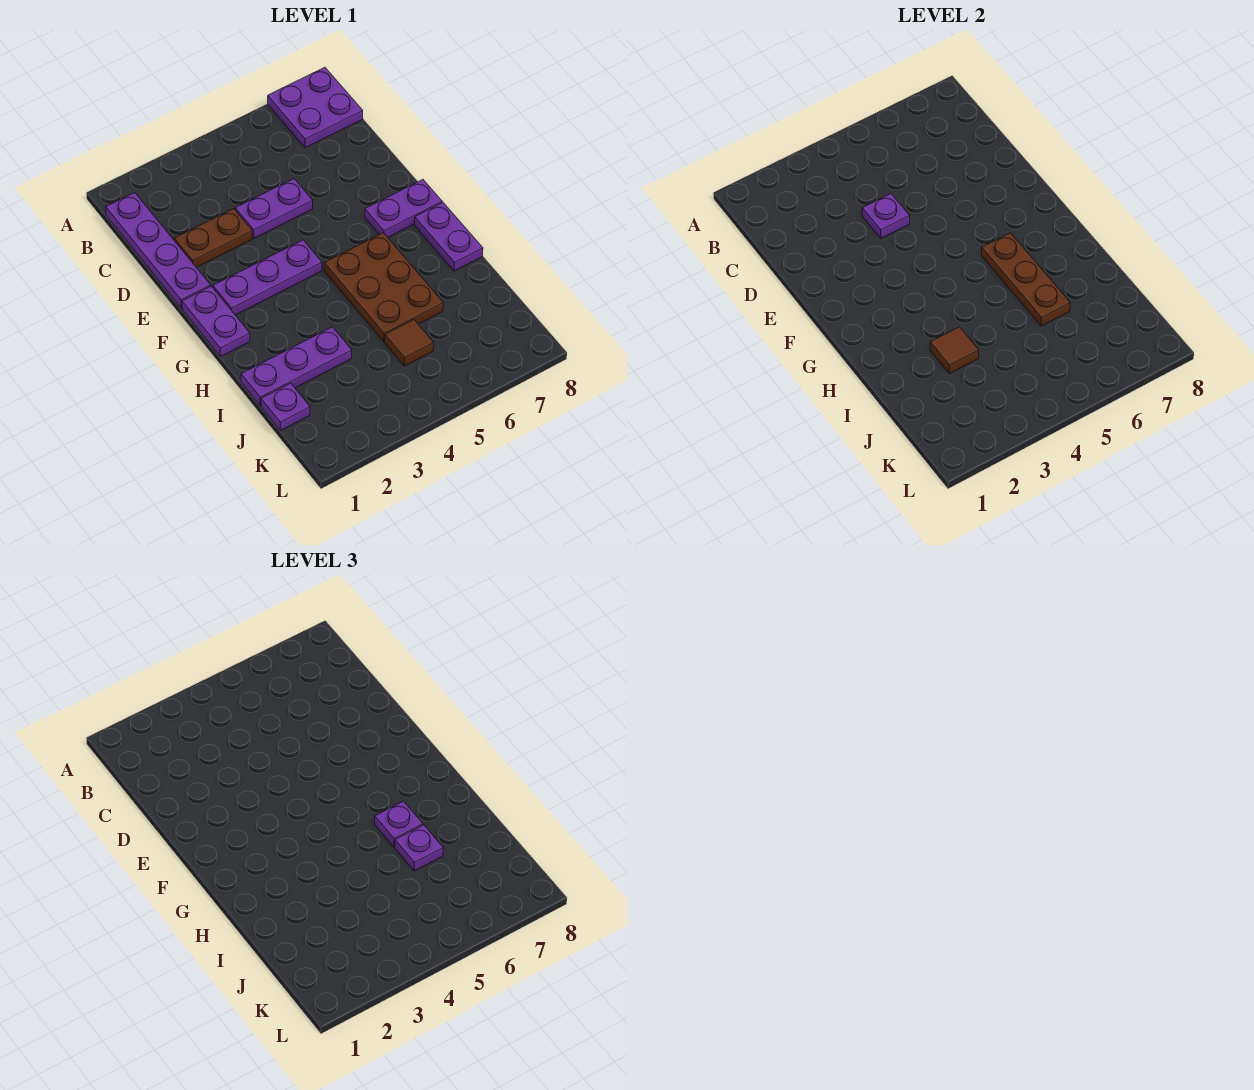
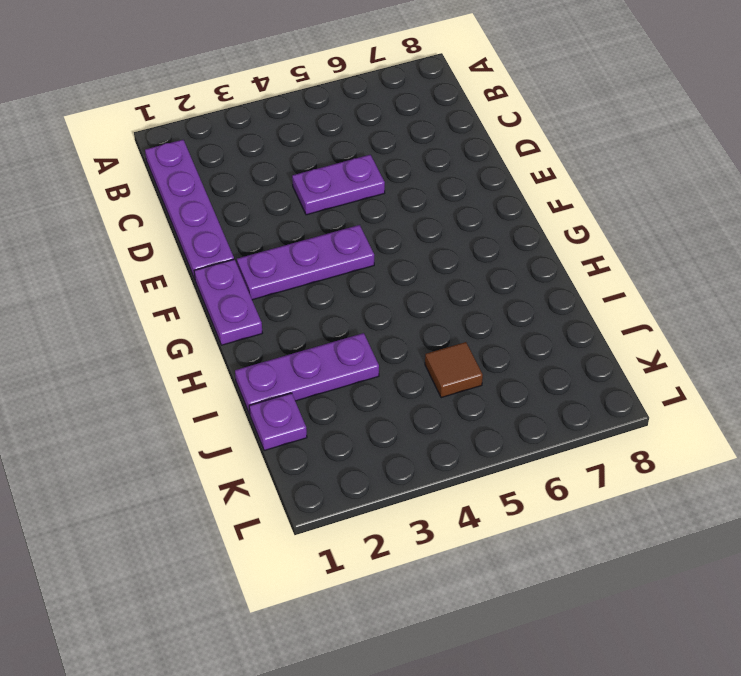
none -> purple plate A7:B8 level 1
none -> brown plate D2:D3 level 1
none -> purple plate F7:F8 level 1

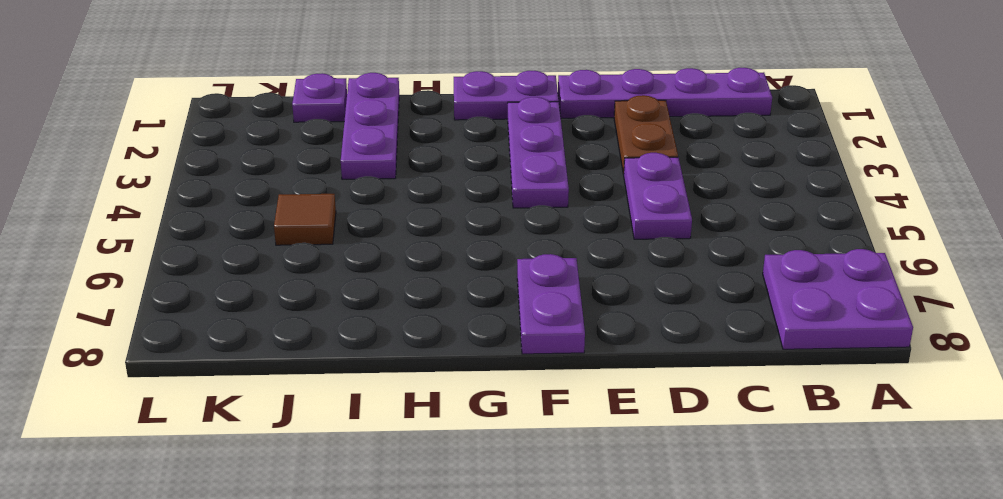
none -> brown plate G5:I6 level 1
none -> purple plate G8:H8 level 1
none -> purple plate D4 level 2

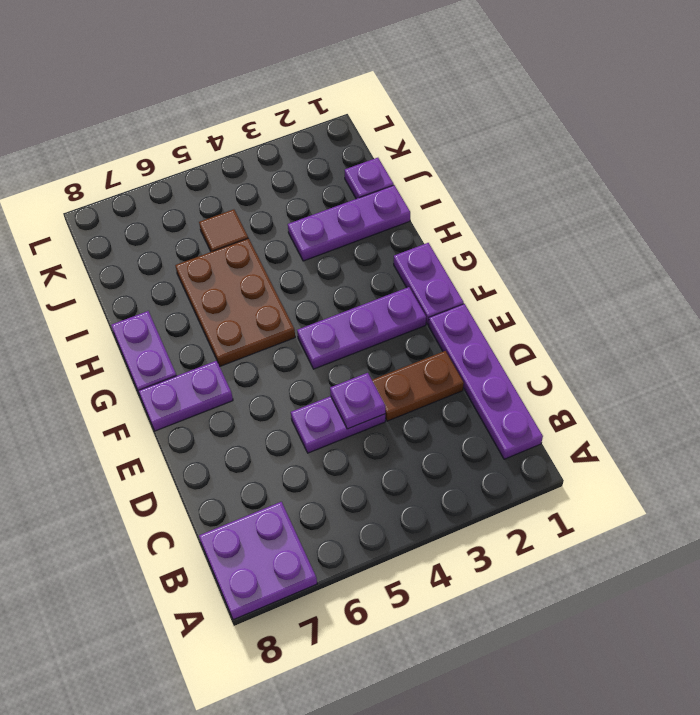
none -> brown plate G6:I6 level 2
none -> brown tile I3 level 2
none -> purple plate H6 level 3

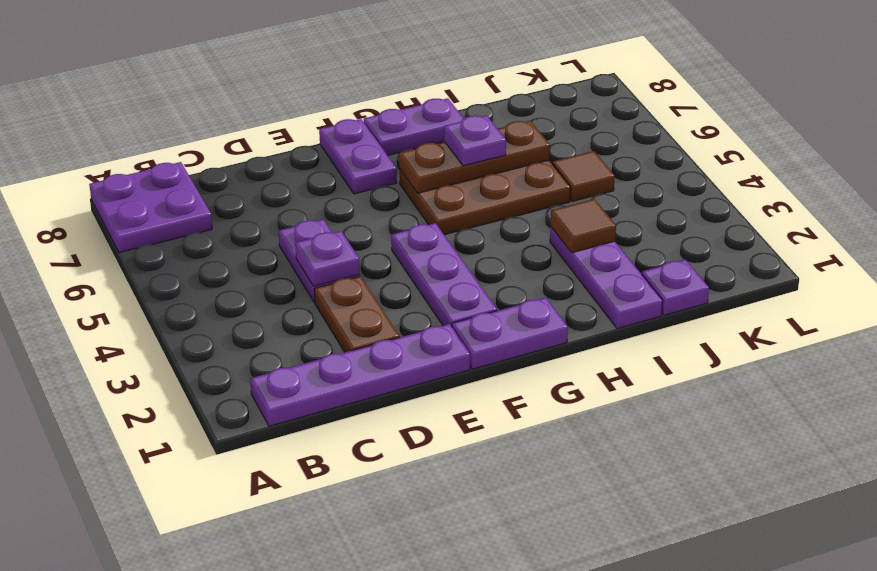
none -> purple plate I6 level 3

